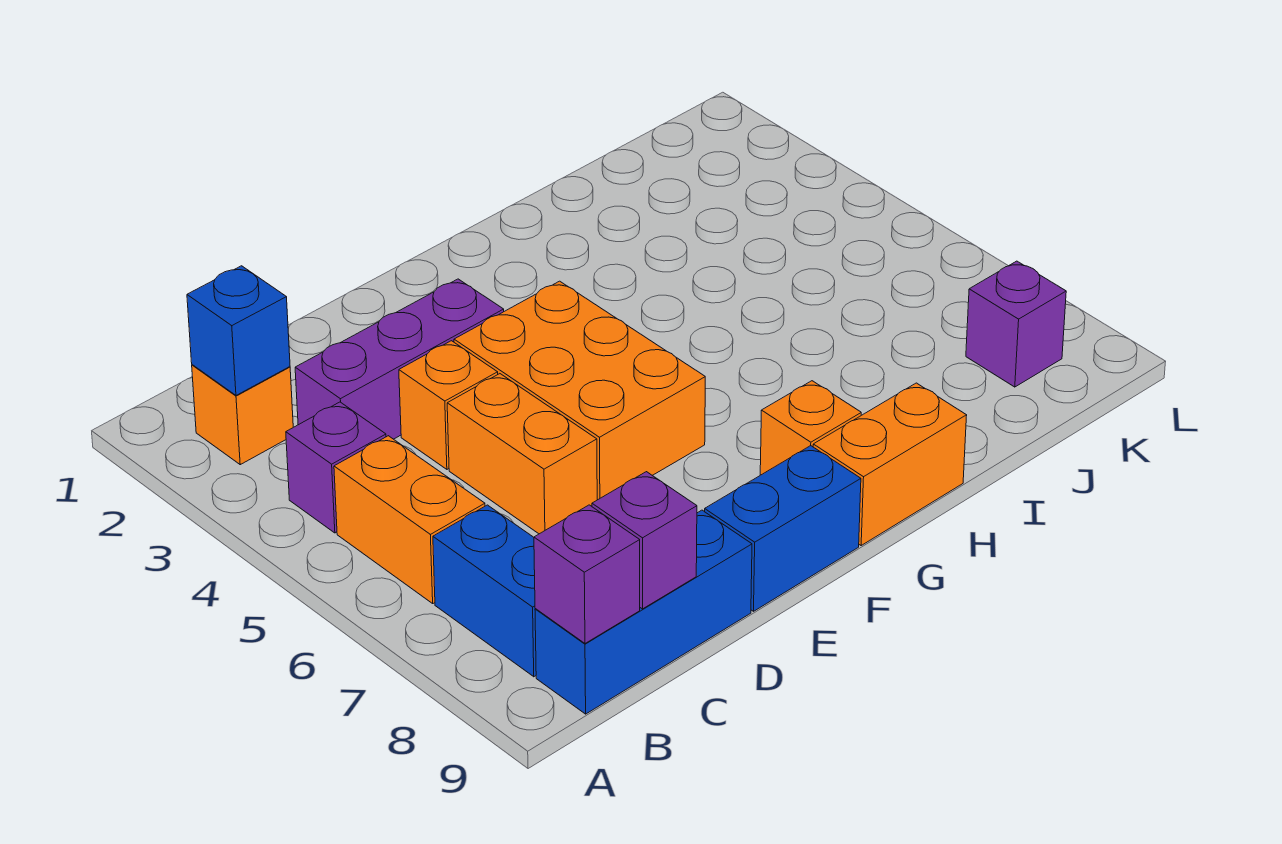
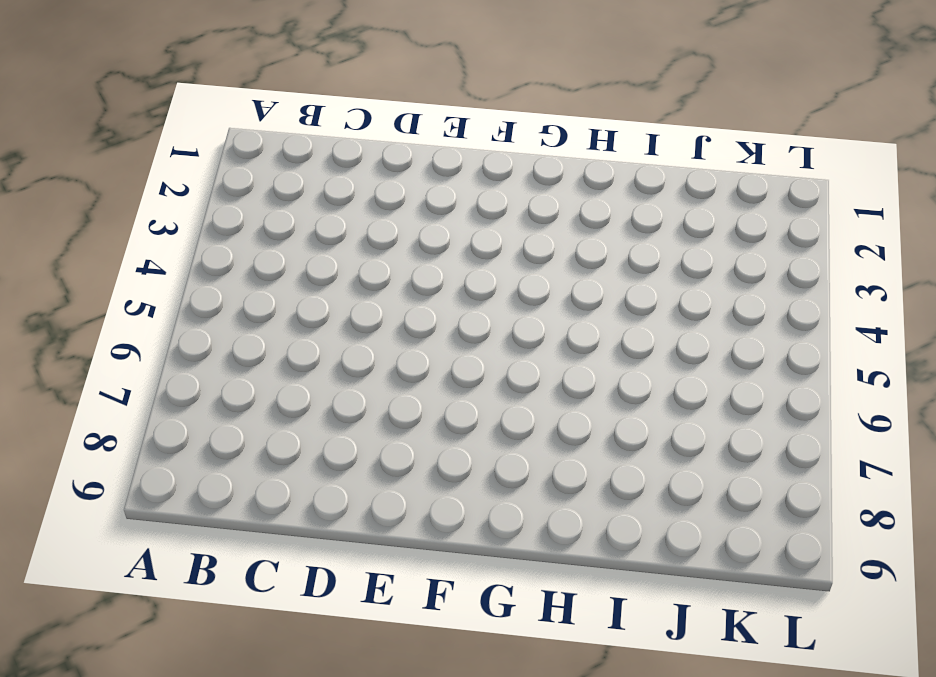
none -> orange brick B2 level 1
none -> purple brick B4 level 1
none -> orange brick B5:B6 level 1

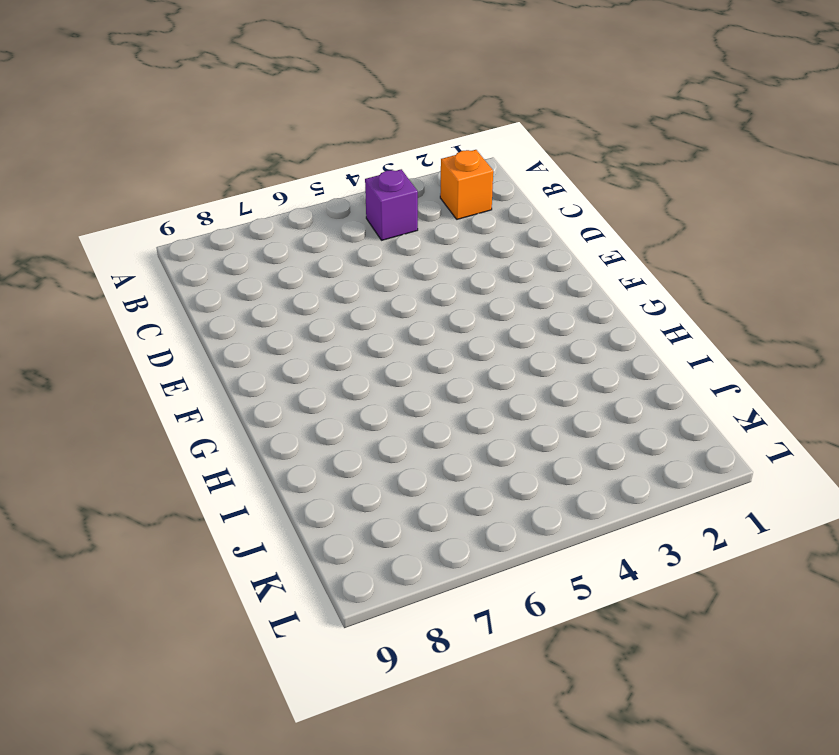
none -> orange brick B5:B6 level 1
none -> blue brick B7:B8 level 1
none -> blue brick B9:D9 level 1

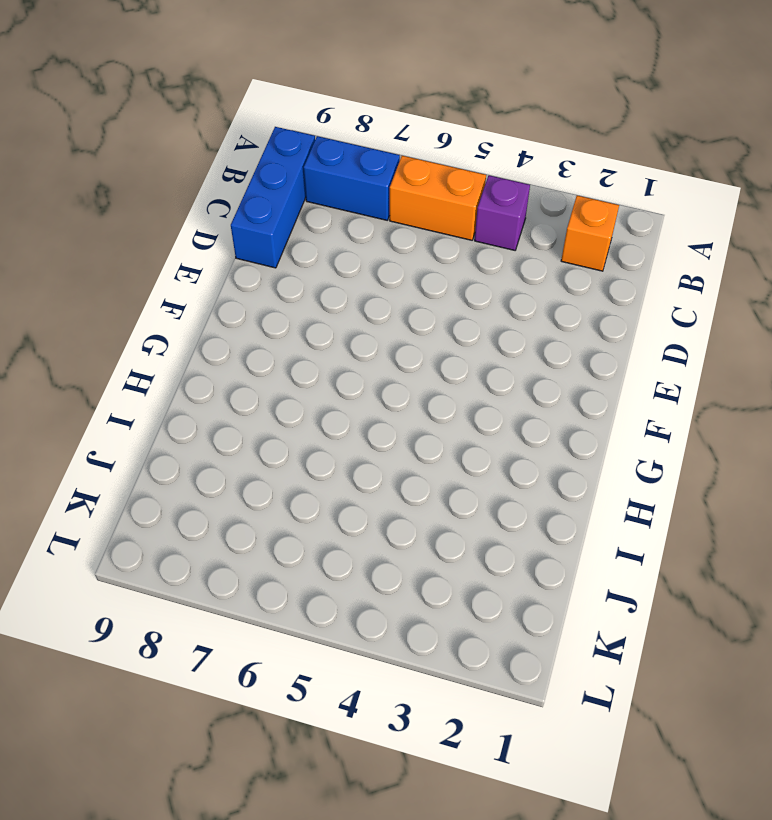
none -> purple brick C3:E3 level 1
none -> orange brick D4 level 1
none -> orange brick D5:D6 level 1

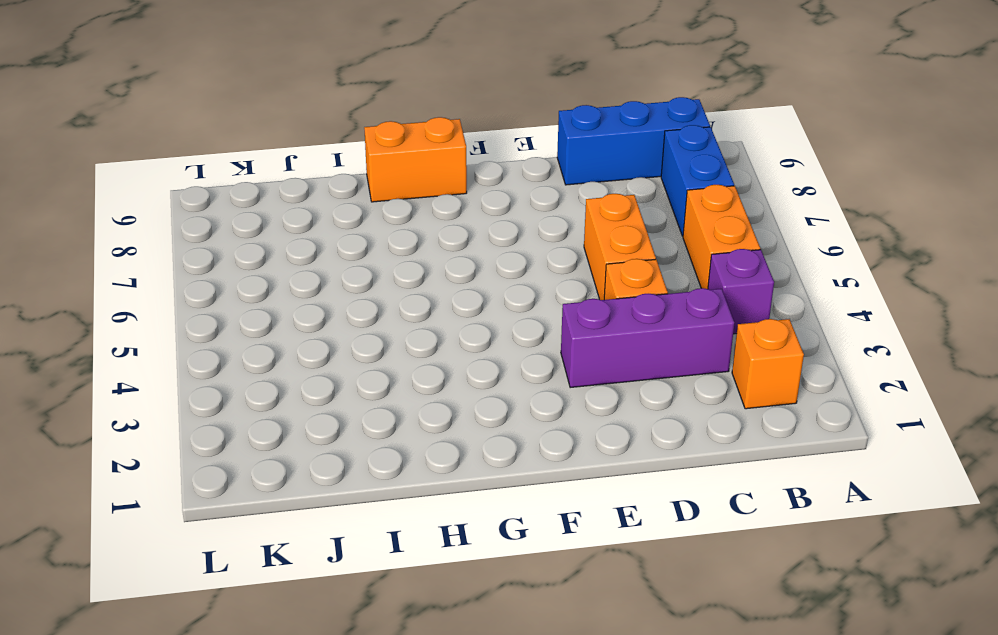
none -> orange brick E4:F6 level 1
none -> blue brick E9:F9 level 1
none -> orange brick G8 level 1

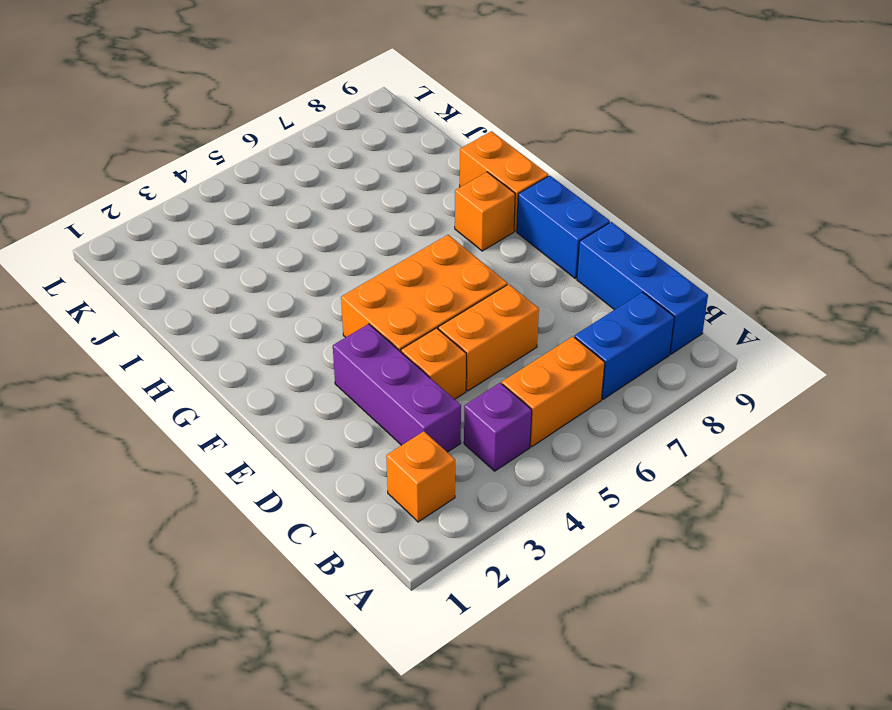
none -> purple brick K8 level 1
none -> blue brick B2 level 2
none -> purple brick B9 level 2

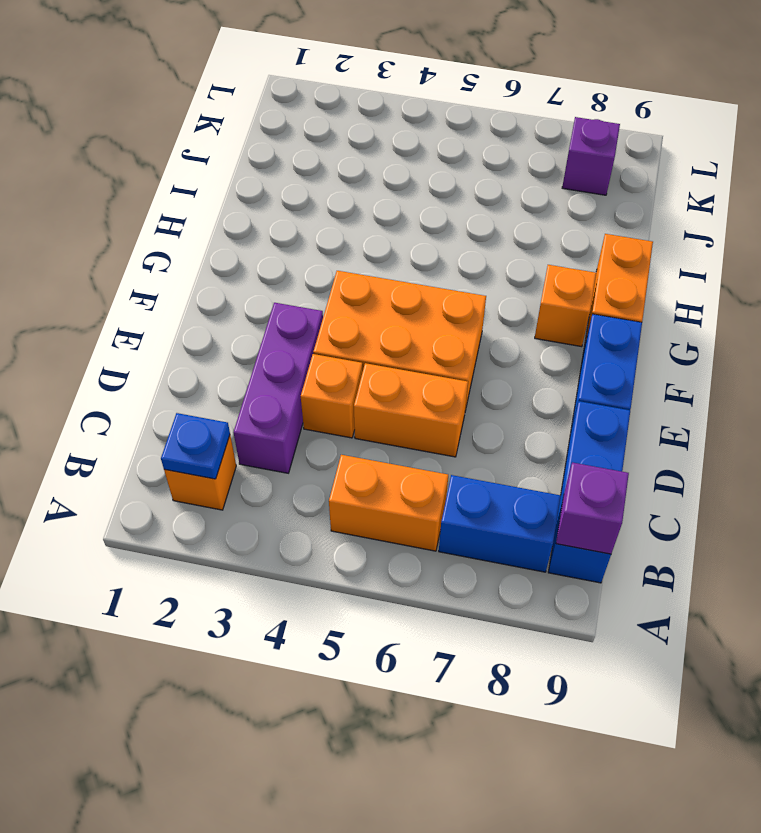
blue plate B2 level 2 -> blue brick B2 level 2
none -> purple brick B4 level 1
none -> purple brick C9 level 2

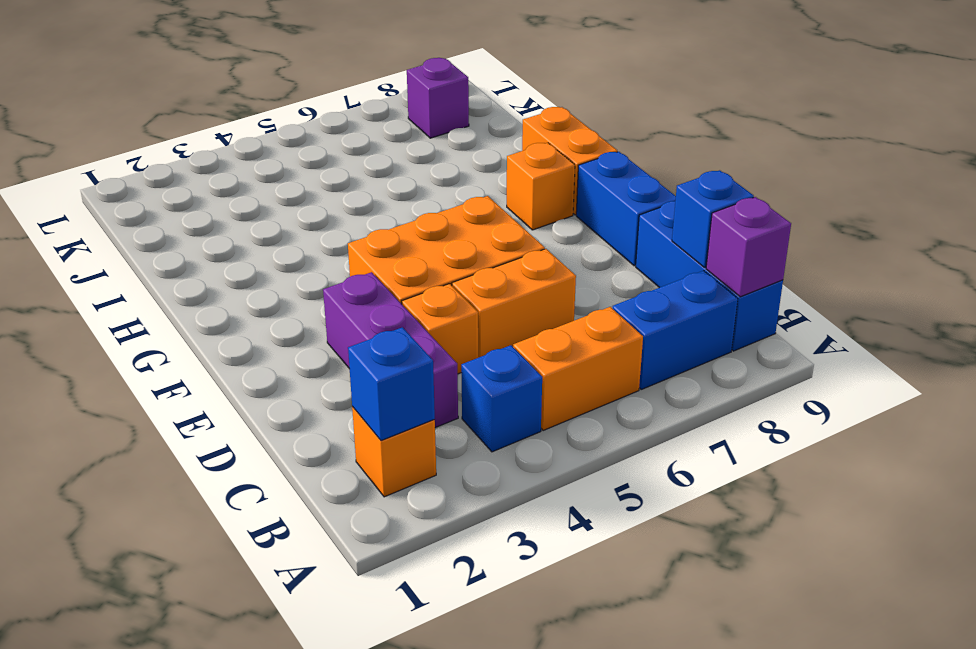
blue brick B4 level 1 -> purple brick B4 level 1
blue brick C9 level 2 -> purple brick C9 level 2

